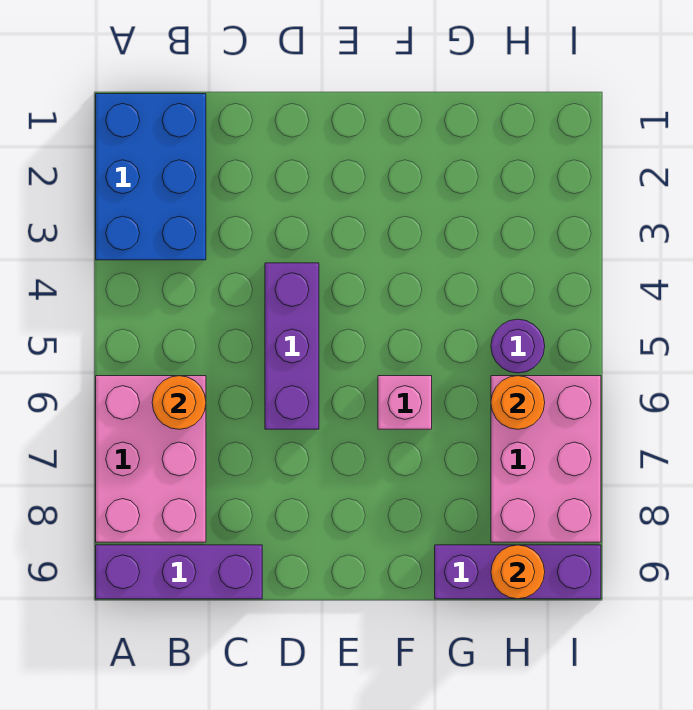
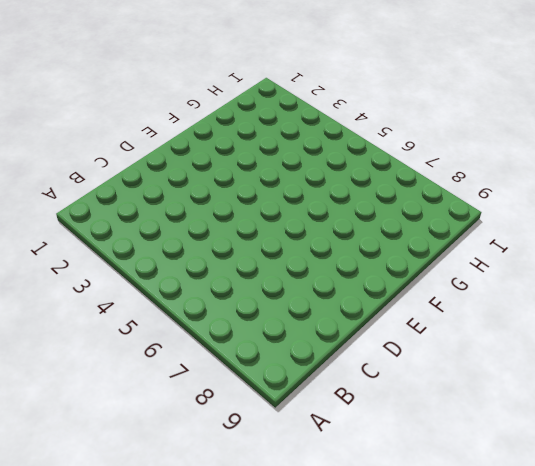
none -> blue brick A1:B3 level 1
none -> pink brick A6:B8 level 1

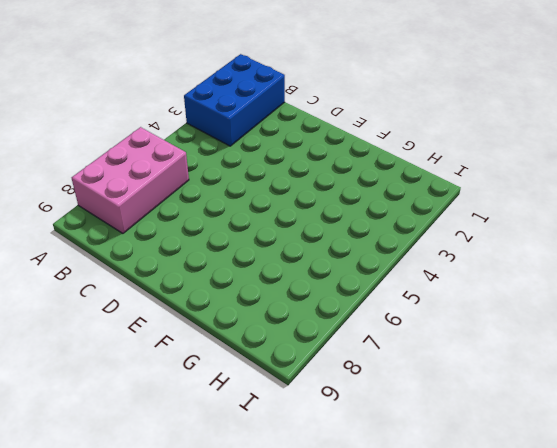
none -> purple brick A9:C9 level 1
none -> purple brick D4:D6 level 1

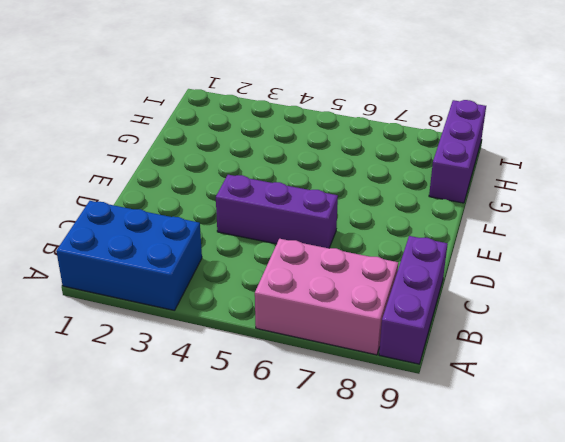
none -> pink brick F6 level 1
none -> purple round brick H5 level 1

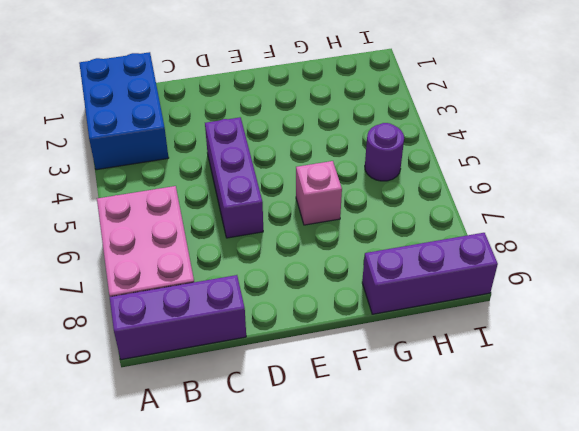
none -> pink brick H6:I8 level 1
none -> orange round brick B6 level 2

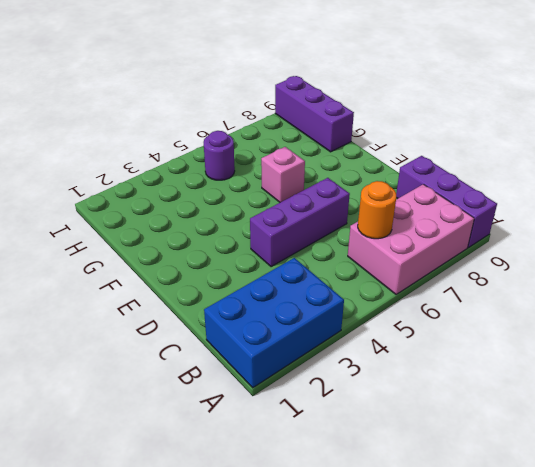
none -> pink brick H6:I8 level 1
none -> orange round brick H6 level 2

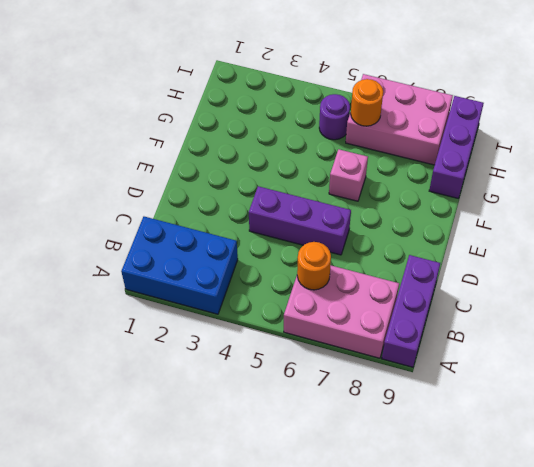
none -> orange round brick H9 level 2

